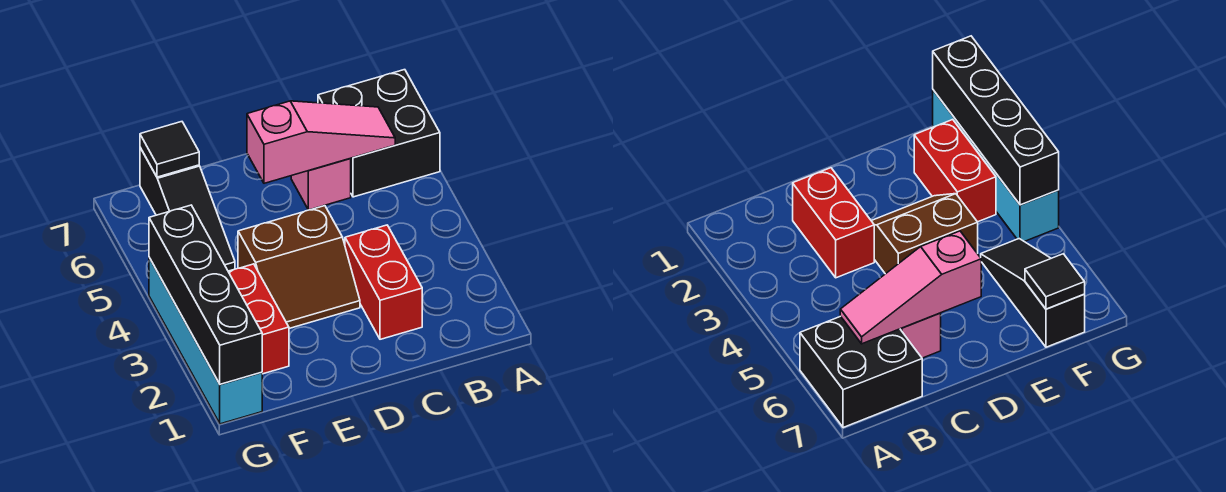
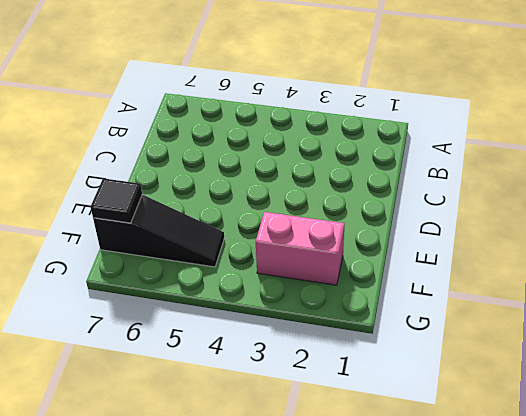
pink brick F2:F3 level 1 -> red brick F2:F3 level 1
none -> black brick A6:B7 level 1
none -> red brick C2:C3 level 1

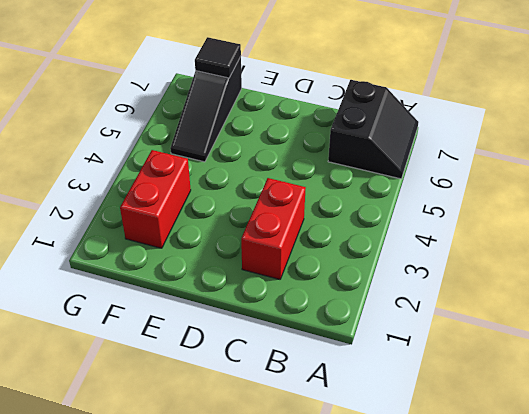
black slope A6:B7 level 1 top B -> black brick A6:B7 level 1
none -> pink brick C6 level 1
none -> brown slope D3:E4 level 1 top 4

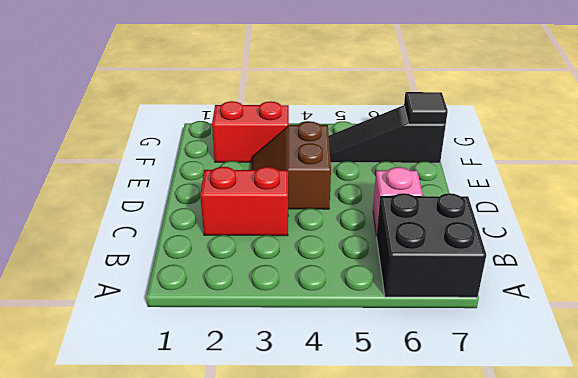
none -> cyan brick G1:G4 level 1
none -> pink slope B6:D6 level 2 top D

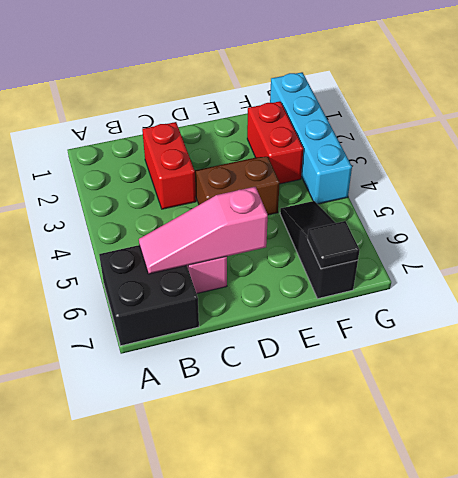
none -> black brick G1:G4 level 2

